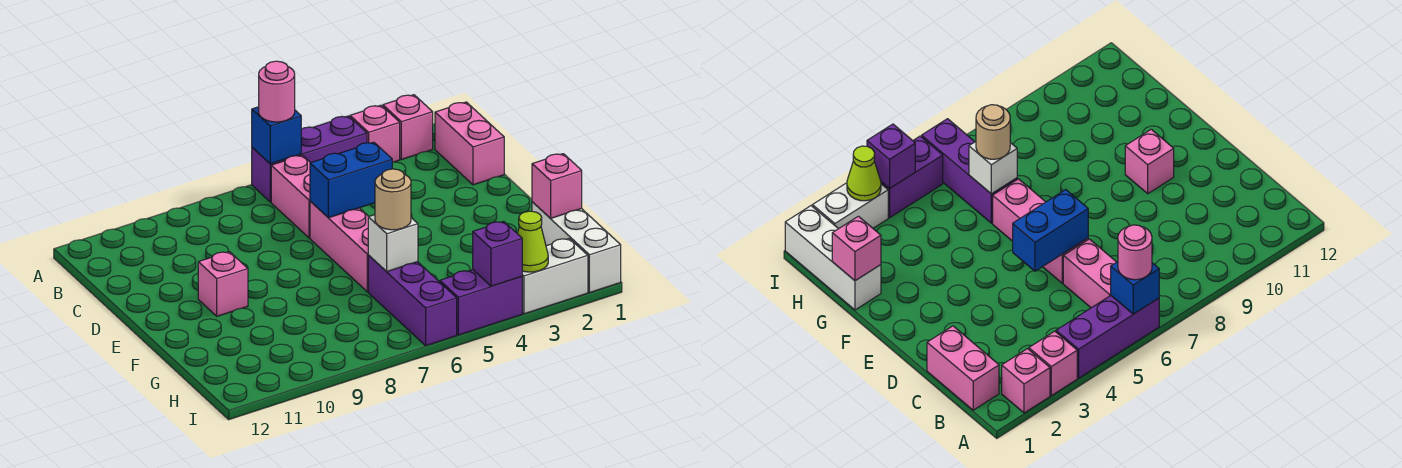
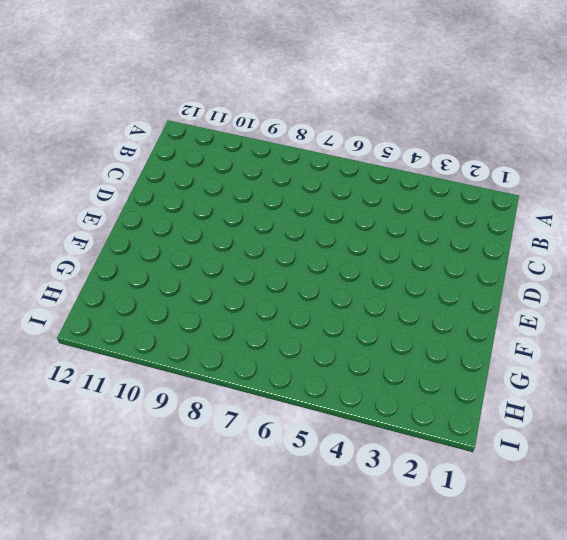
none -> pink brick A2 level 1
none -> pink brick A3 level 1
none -> purple brick A4:A6 level 1

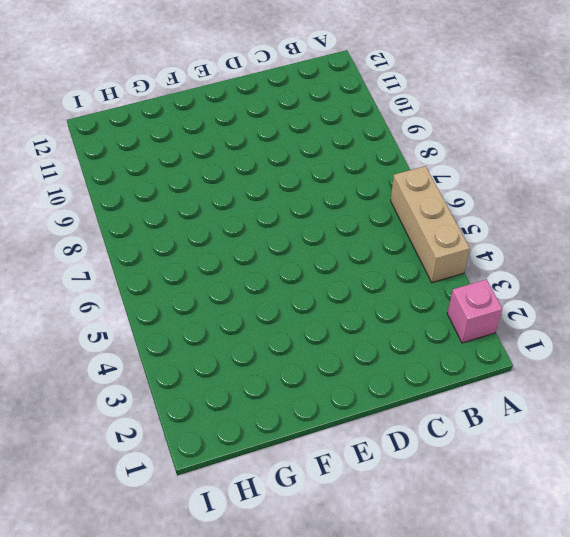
tan brick A4:A6 level 1 -> purple brick A4:A6 level 1
none -> pink brick A3 level 1
none -> pink brick B1:C1 level 1
none -> pink brick B6:C6 level 1

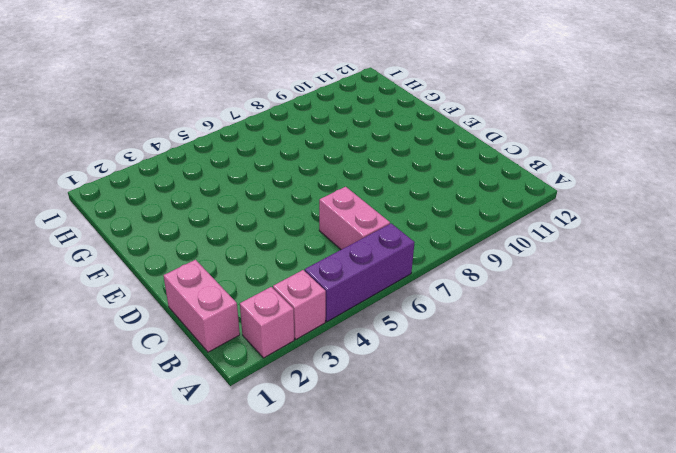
none -> pink brick D6:F6 level 1
none -> pink brick E10 level 1
none -> white brick G1:I1 level 1

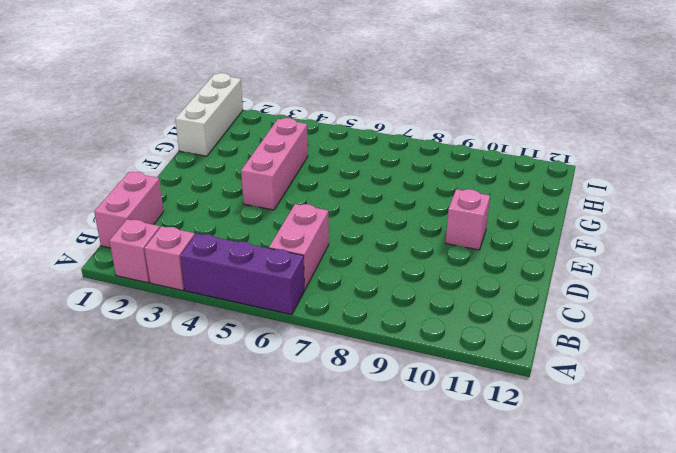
pink brick E4:G4 level 1 -> pink brick D6:F6 level 1
none -> purple brick G6:I6 level 1
none -> white brick I2:I3 level 1
none -> purple brick I4:I5 level 1

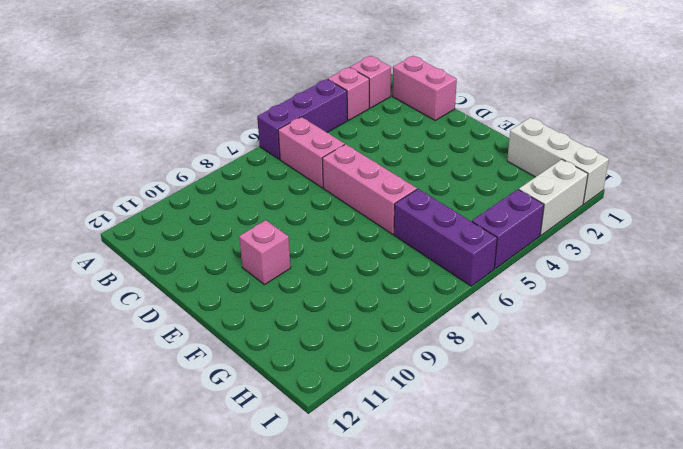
none -> blue brick A6 level 2
none -> blue brick D5:D6 level 2
none -> pink brick G1 level 2

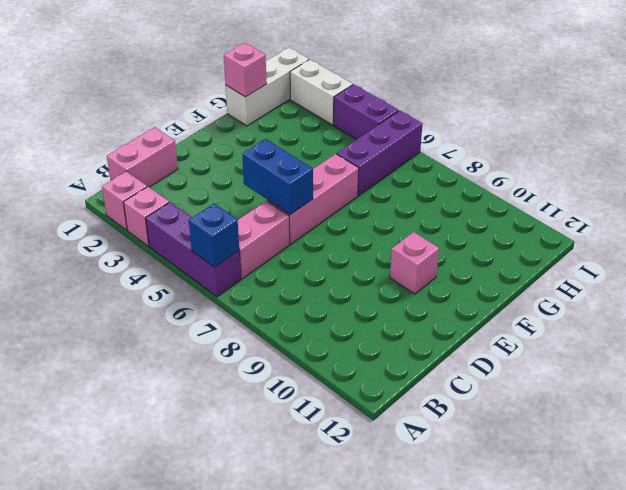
none -> white brick G6 level 2
none -> lime cone I3 level 2
none -> purple brick I4 level 2

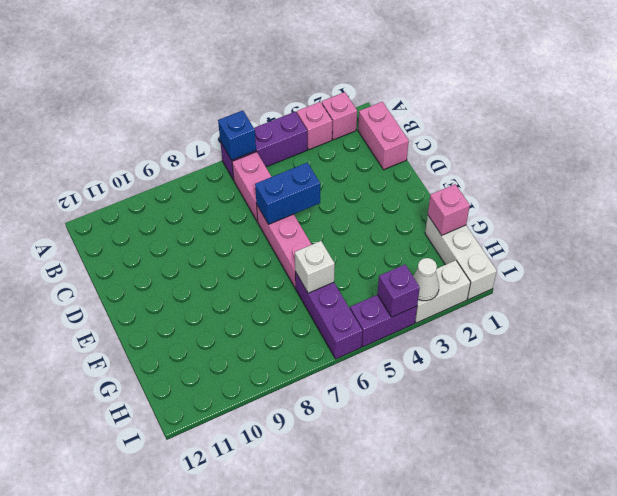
white cone I3 level 2 -> lime cone I3 level 2
none -> pink brick E10 level 1
none -> pink round brick A6 level 3
none -> tan round brick G6 level 3

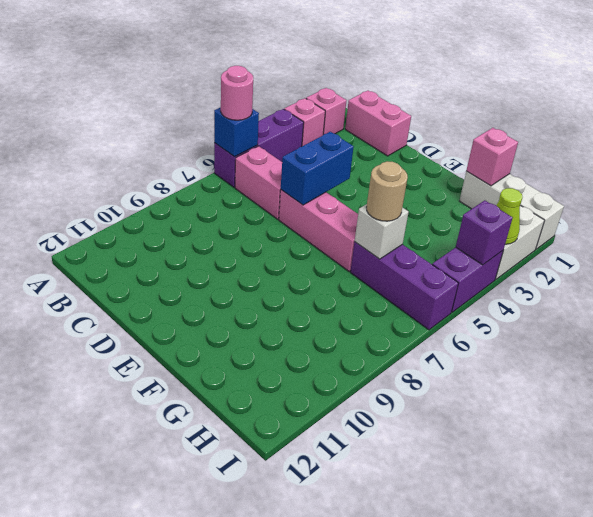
none -> pink brick E10 level 1

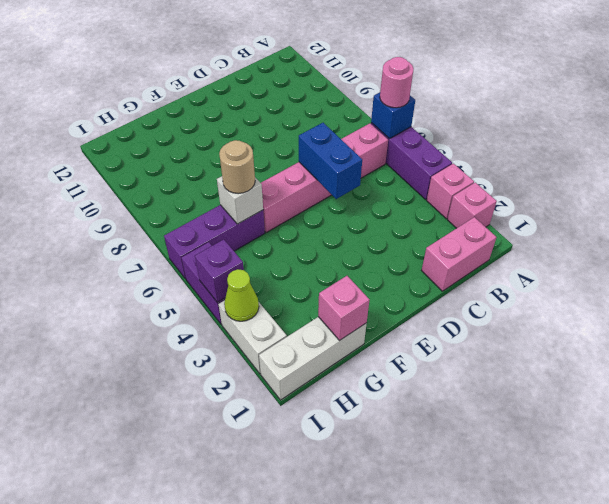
none -> pink brick E10 level 1

